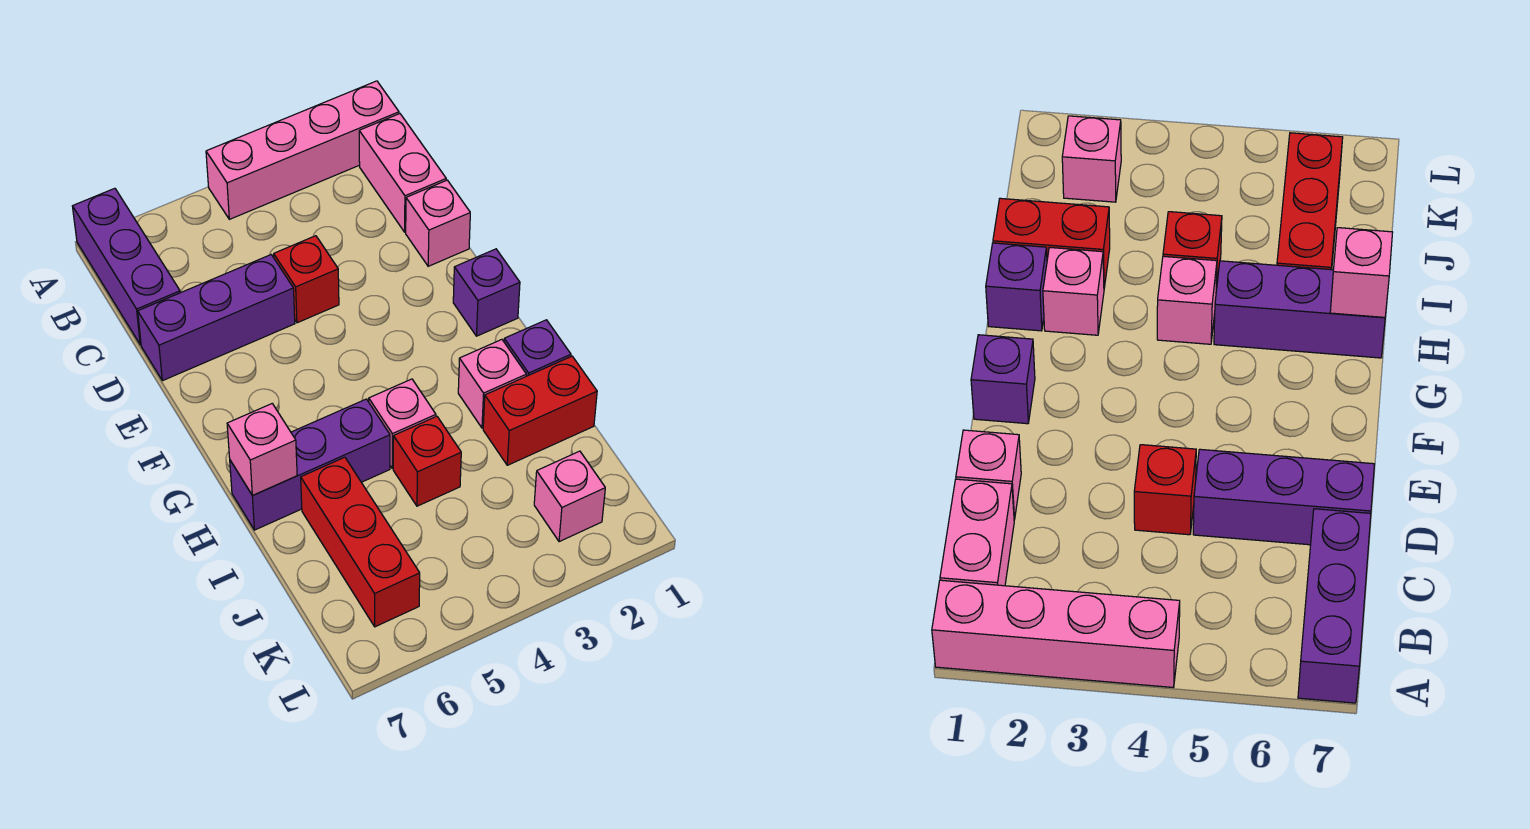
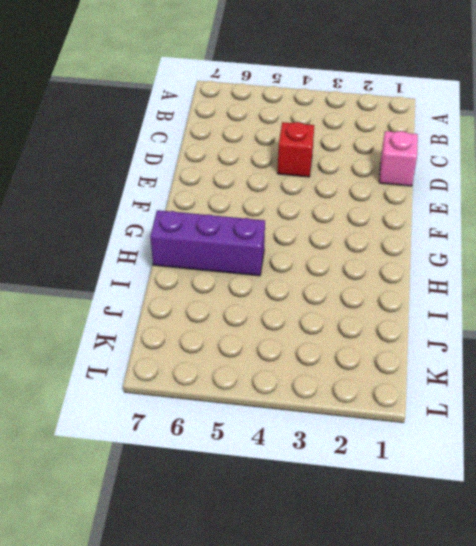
none -> pink brick A1:A4 level 1
none -> purple brick A7:C7 level 1
none -> pink brick B1:C1 level 1

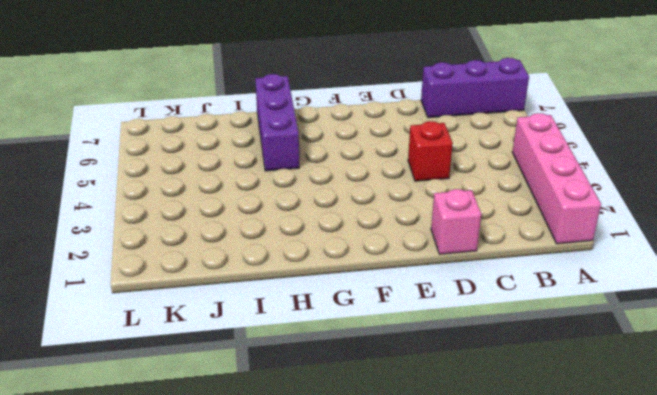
none -> pink brick B1:C1 level 1
none -> purple brick D5:D7 level 1
none -> purple brick F1 level 1

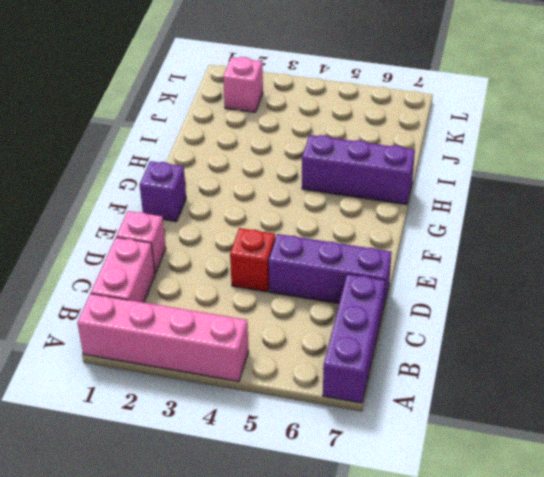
none -> purple brick H1 level 1
none -> pink brick H2 level 1
none -> pink brick H4 level 1

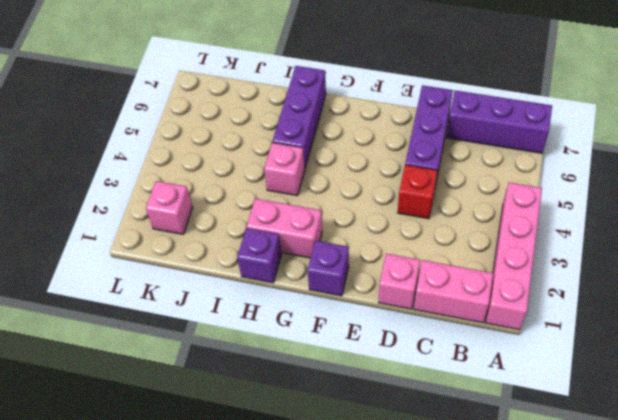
pink brick G2:H2 level 1 -> pink brick H2 level 1
none -> red brick I1:I2 level 1
none -> red brick I4 level 1
none -> red brick I6:K6 level 1

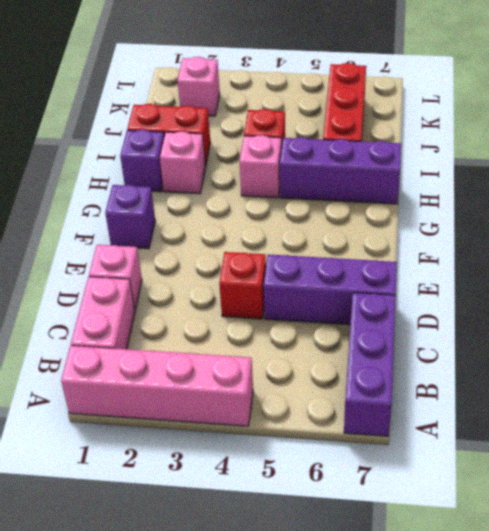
none -> pink brick H7 level 2

